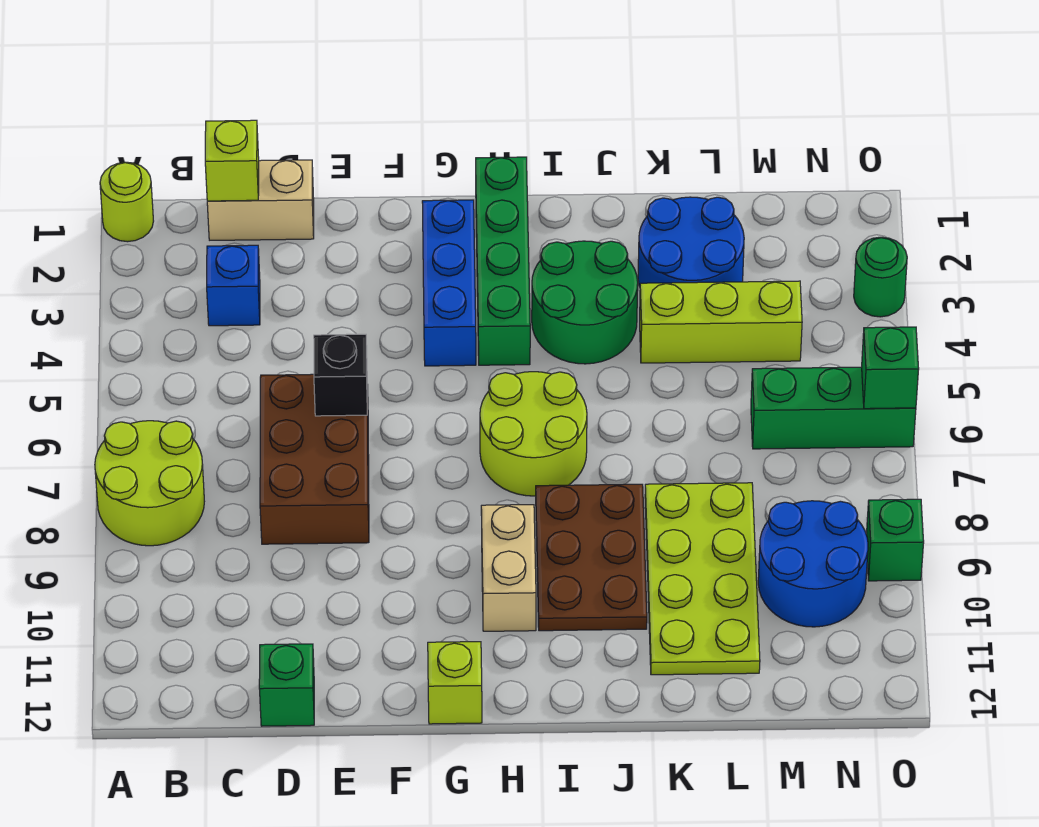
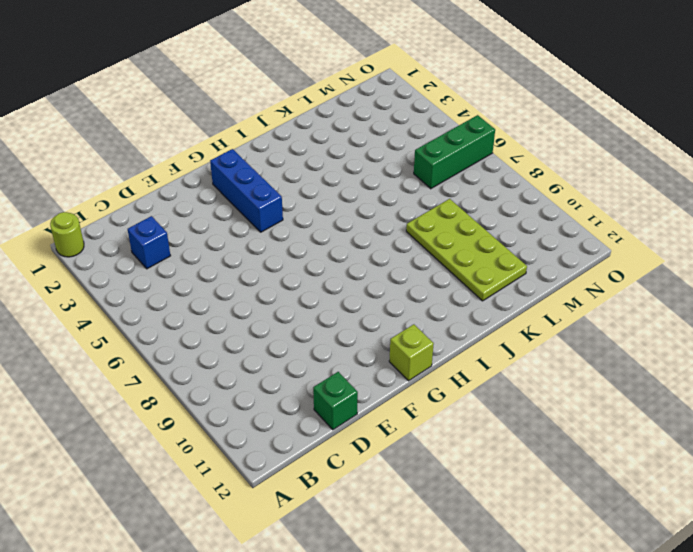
none -> lime round brick A7:B8 level 1
none -> tan brick C1:D1 level 1
none -> brown brick D6:E8 level 1

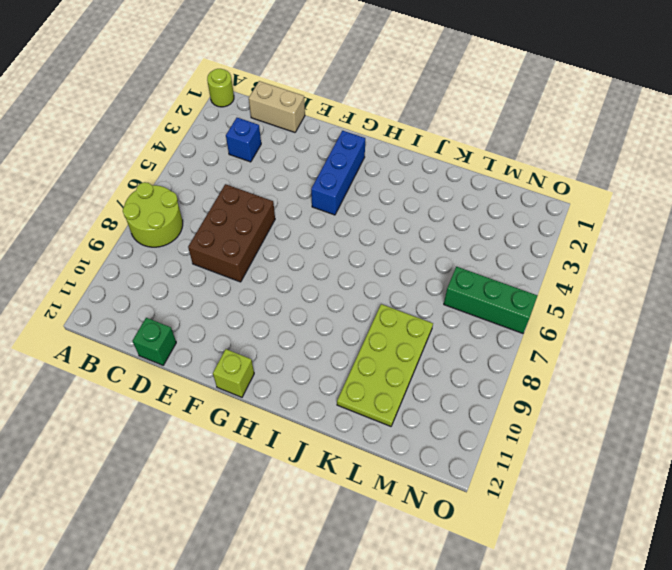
none -> green brick H1:H4 level 1
none -> lime round brick H6:I7 level 1
none -> tan brick H9:H10 level 1

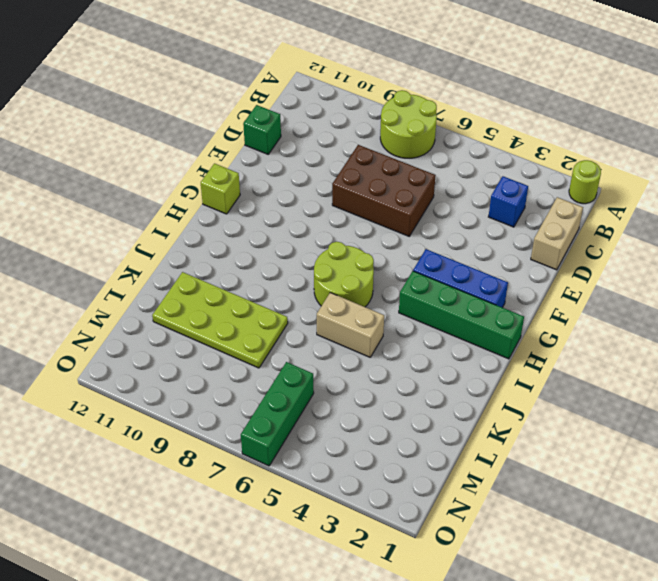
tan brick J5:J6 level 1 -> tan brick H9:H10 level 1
none -> green round brick I3:J4 level 1
none -> brown plate I8:J10 level 1
none -> blue round brick K2:L3 level 1

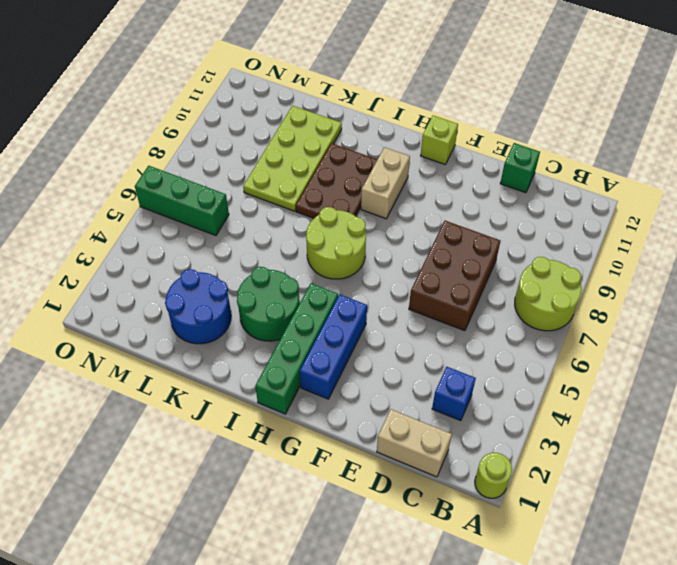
none -> lime brick K4:M4 level 1
none -> blue round brick M9:N10 level 1
none -> green round brick O3 level 1

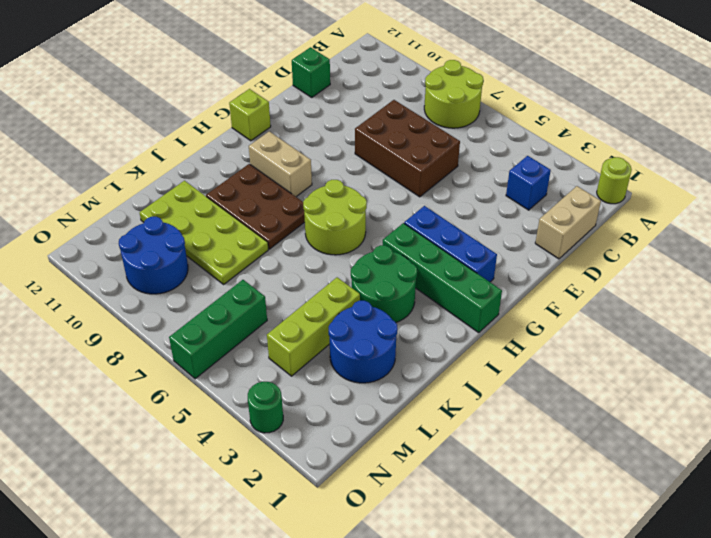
none -> green brick O9 level 1
none -> lime brick C1 level 2
none -> black brick E6 level 2

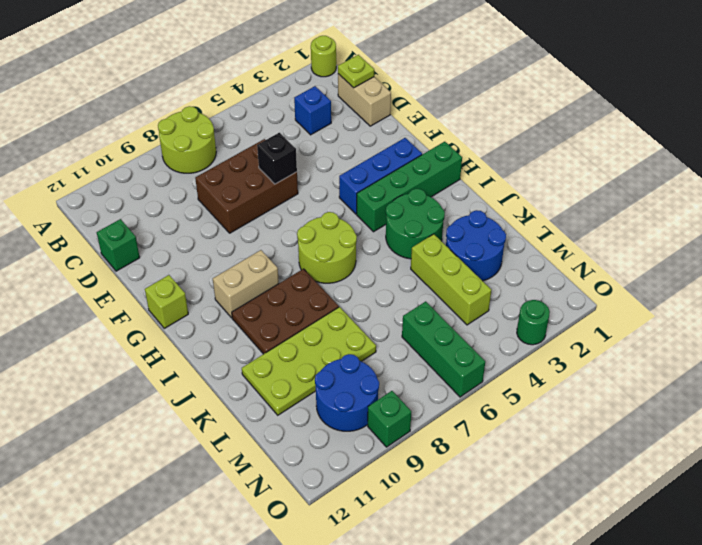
lime plate C1 level 2 -> lime brick C1 level 2
none -> green brick O6 level 2

